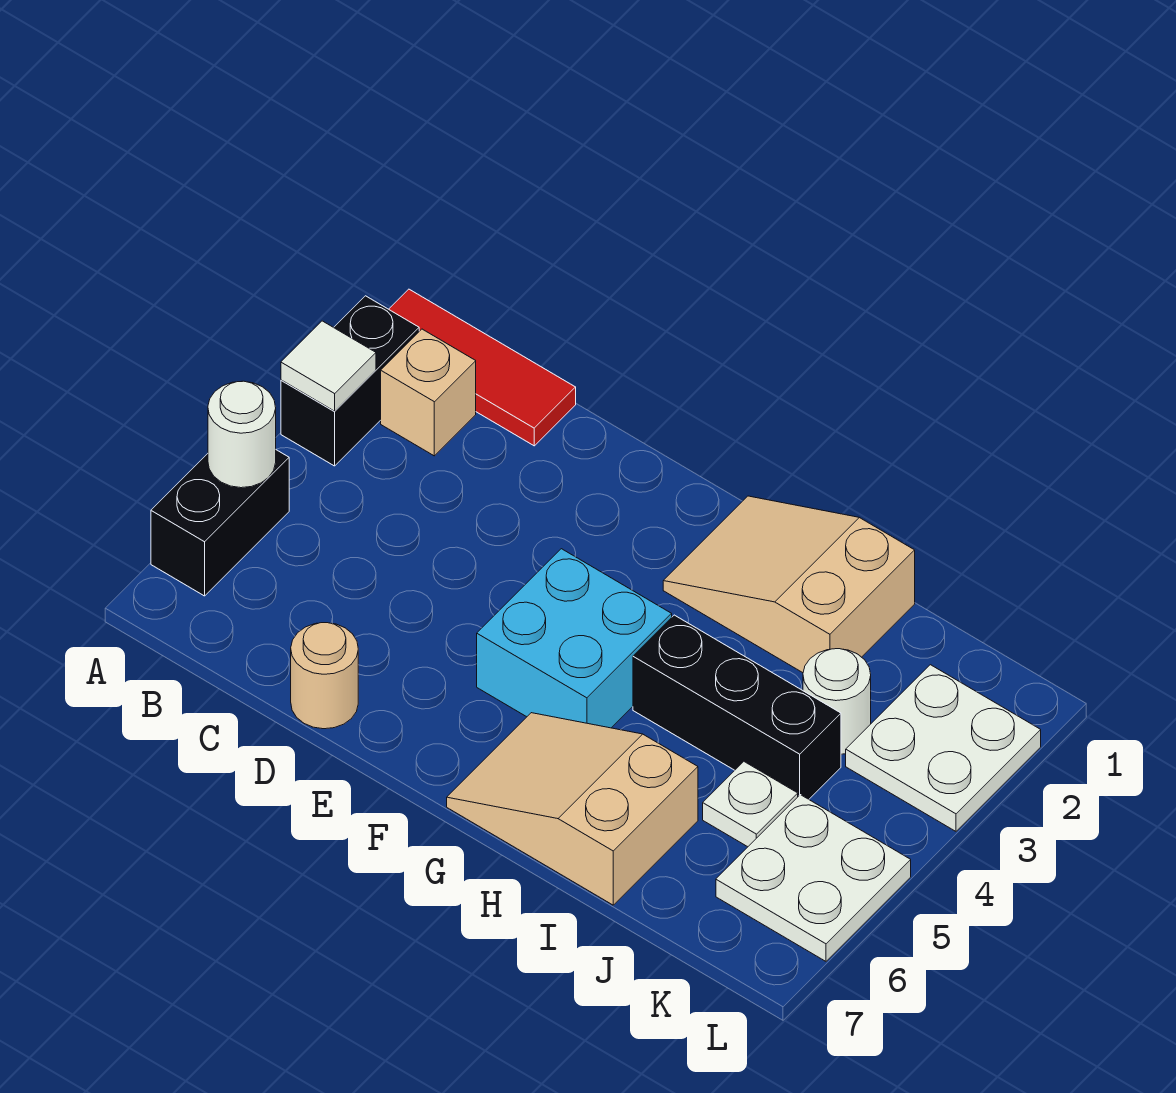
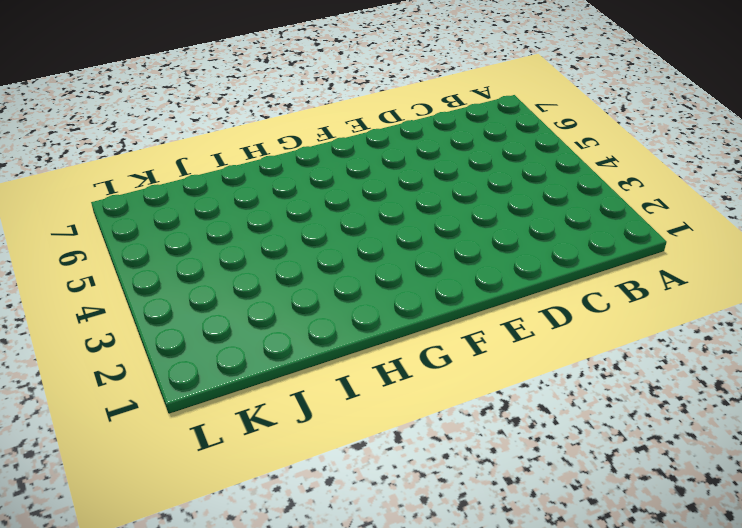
none -> red tile A1:C1 level 1
none -> black brick A2:A3 level 1
none -> black brick A5:A6 level 1

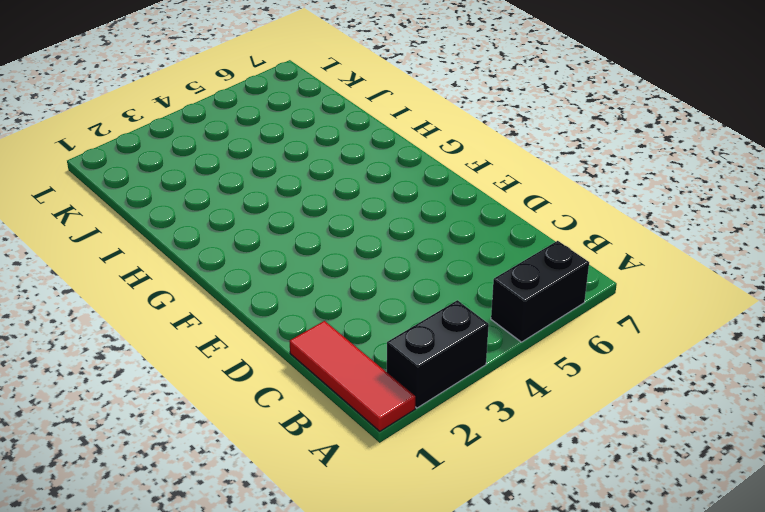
none -> tan brick B2 level 1
none -> tan round brick D7 level 1
none -> cyan brick F4:G5 level 1

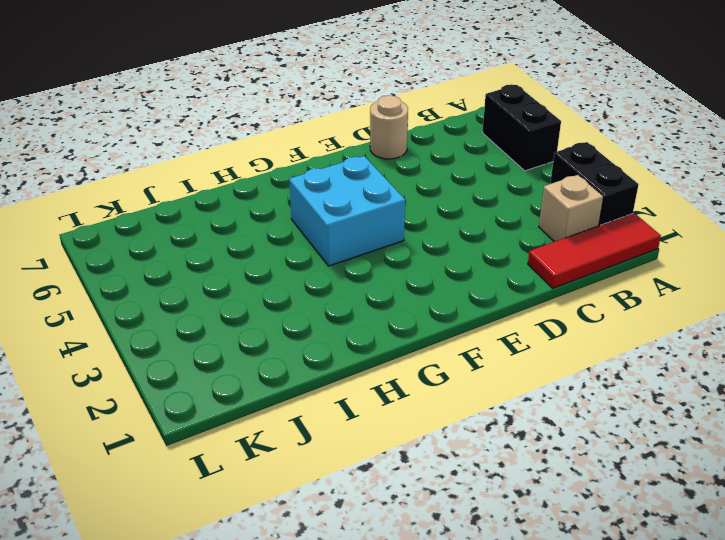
none -> tan slope G1:I2 level 1 top I
none -> tan slope G6:I7 level 1 top I
none -> black brick H4:J4 level 1

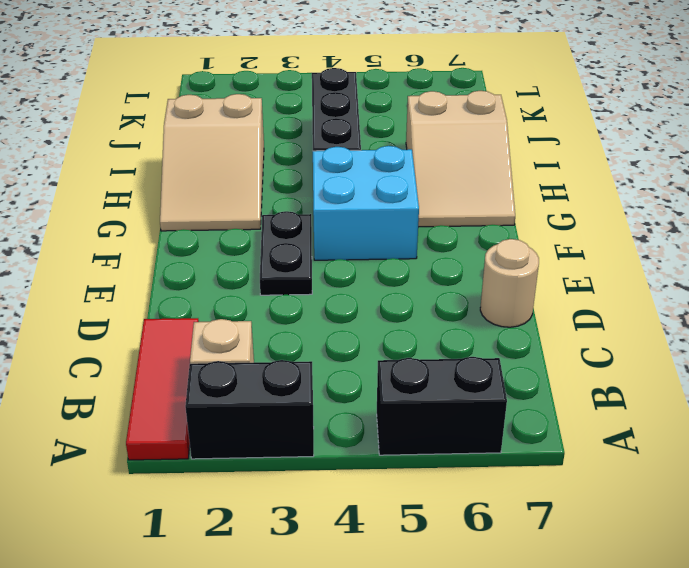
black plate E3:F3 level 1 -> none
none -> white round brick J3 level 1
none -> white plate J5 level 1
none -> white plate K2:L3 level 1

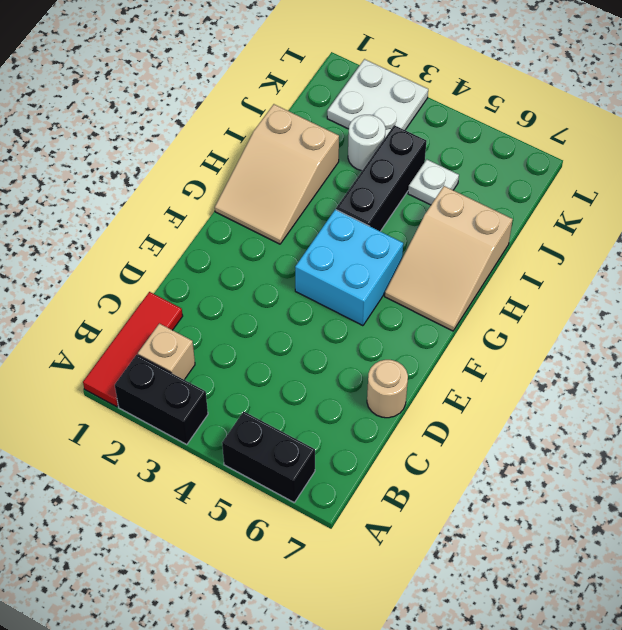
none -> white plate K5:L6 level 1
none -> white tile A3 level 2
none -> white round brick A5 level 2

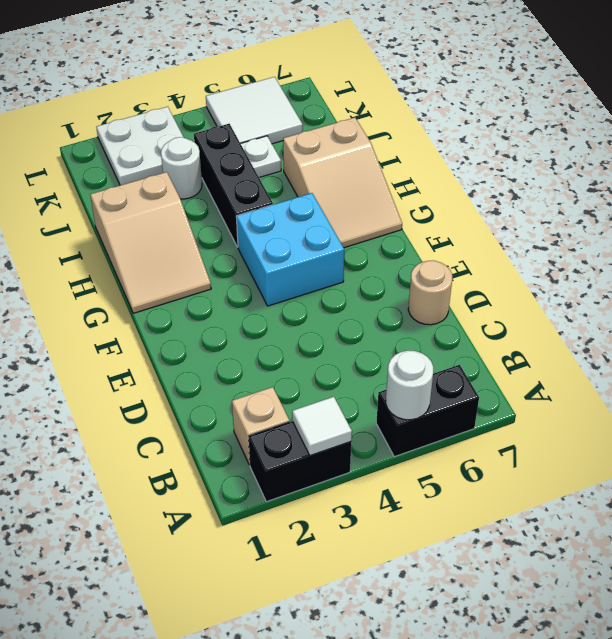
white tile K5:L6 level 1 -> white plate K5:L6 level 1
none -> red tile A1:C1 level 1

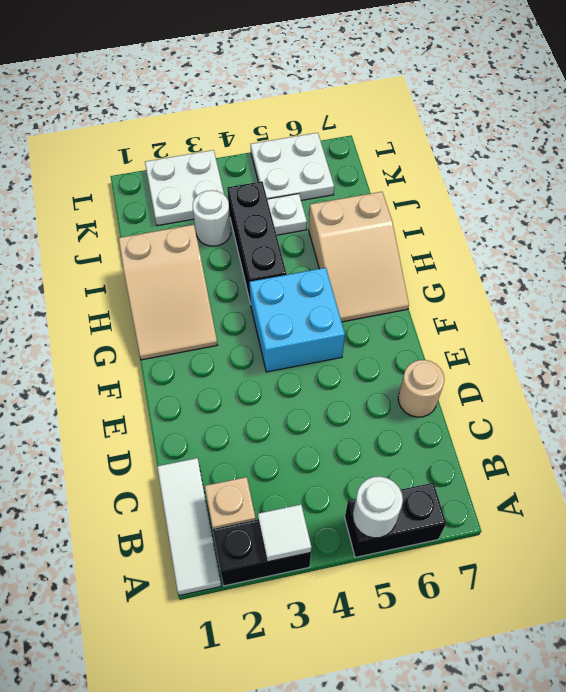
white tile A1:C1 level 1 -> red tile A1:C1 level 1

